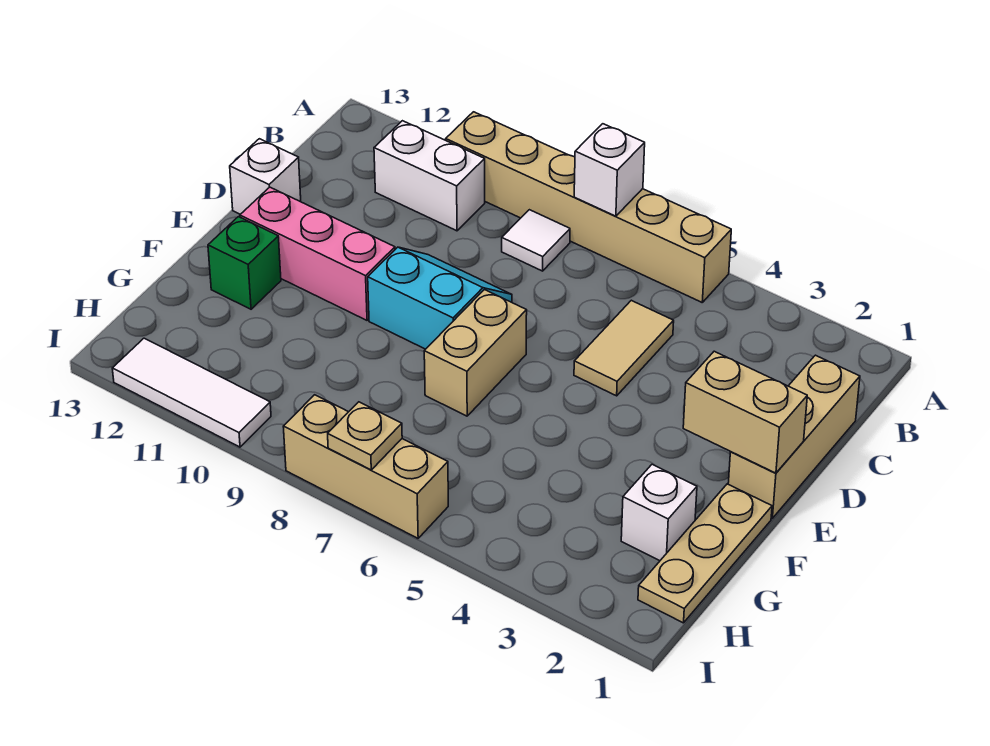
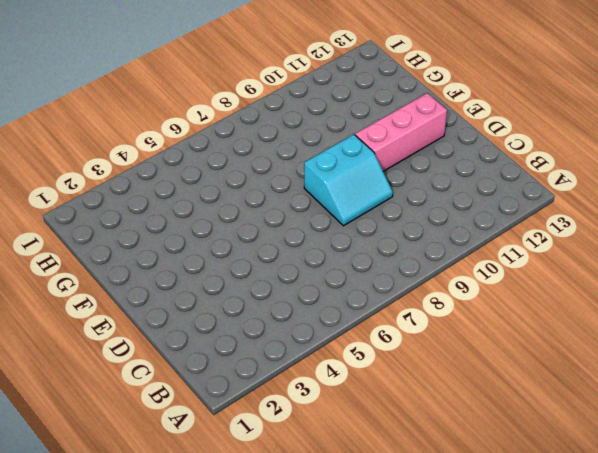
none -> tan brick A5:A10 level 1
none -> white tile B8 level 1
none -> white brick B10:B11 level 1

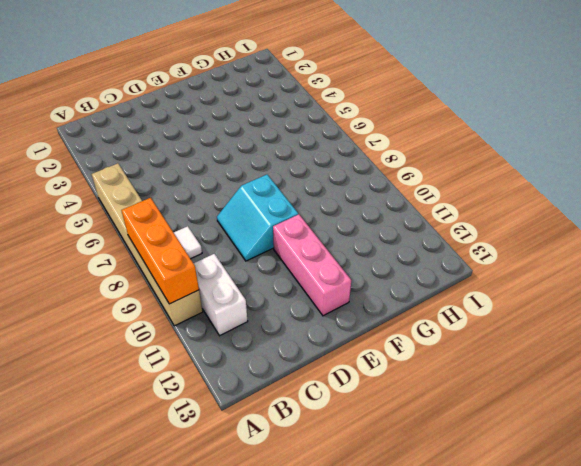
orange brick A8:A10 level 2 -> none
none -> tan brick C1:E1 level 1
none -> tan tile C5:D5 level 1
none -> white brick D13 level 1

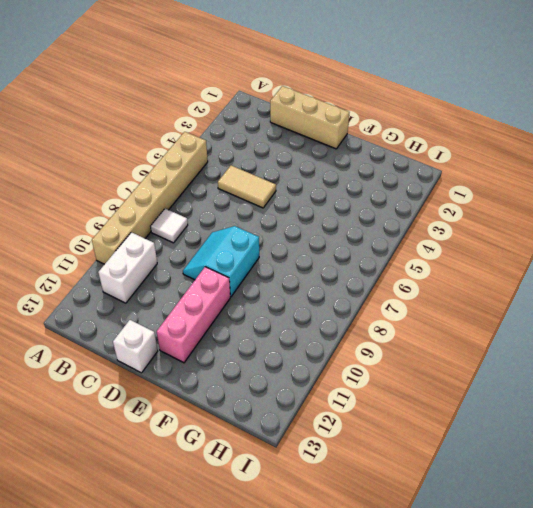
none -> tan brick E7:F7 level 1
none -> tan plate F1:H1 level 1
none -> green brick F12 level 1

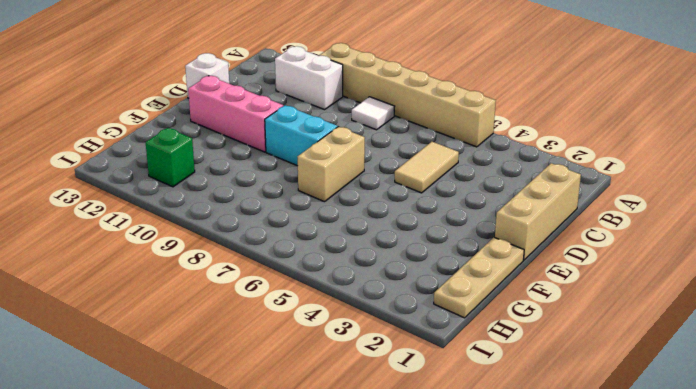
green brick H11 level 1 -> green brick F12 level 1
none -> white brick G2 level 1
none -> tan brick I6:I8 level 1
none -> white tile I10:I12 level 1

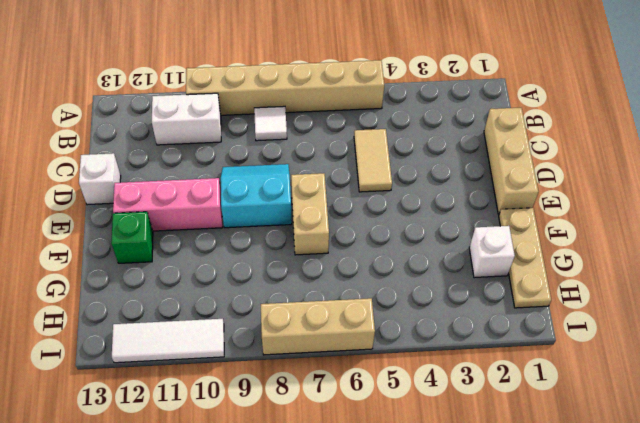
none -> white brick A7 level 2
none -> tan brick E1:E2 level 2
none -> tan plate I7 level 2

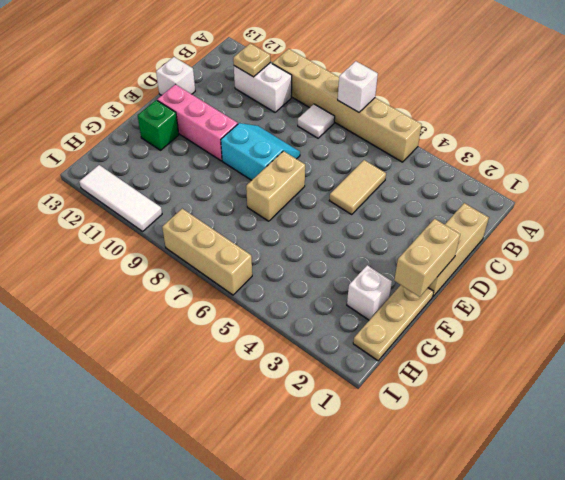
tan plate B11 level 2 -> tan plate I7 level 2
tan brick E1:F1 level 2 -> tan brick E1:E2 level 2

